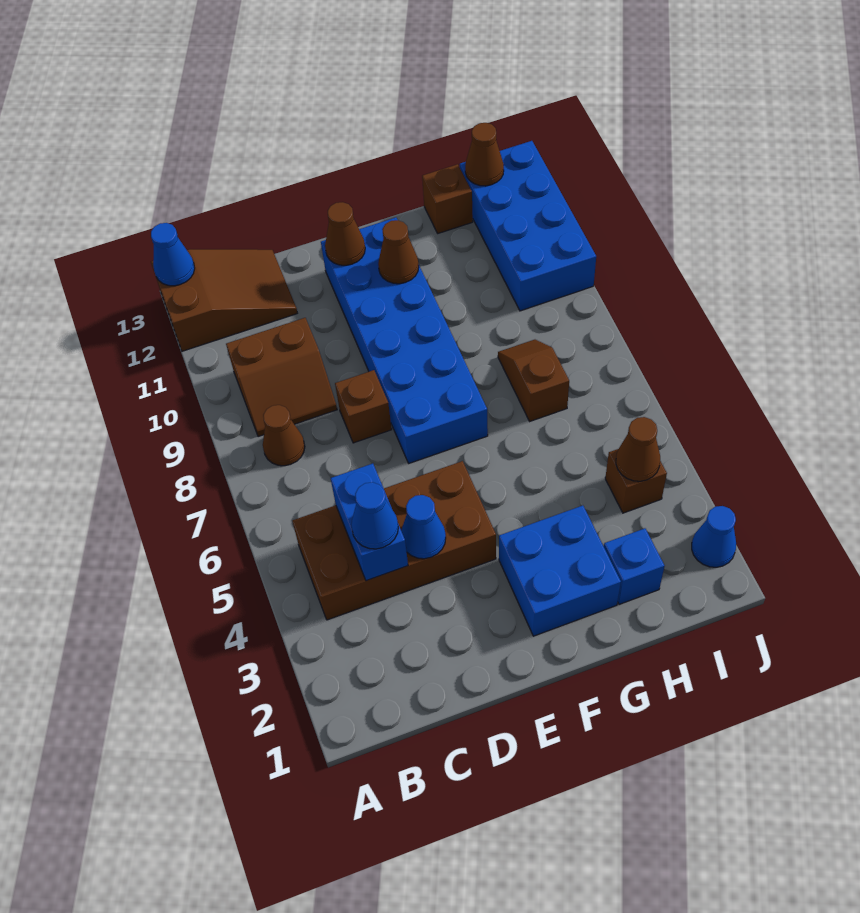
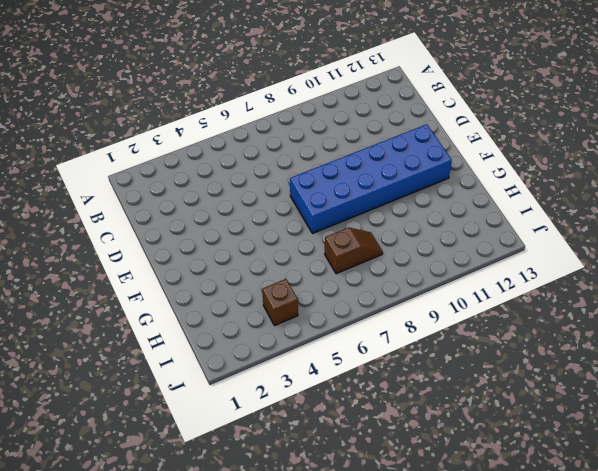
none -> brown slope A12:C13 level 1 top A
none -> brown brick B4:E5 level 1
none -> brown cone B8 level 1

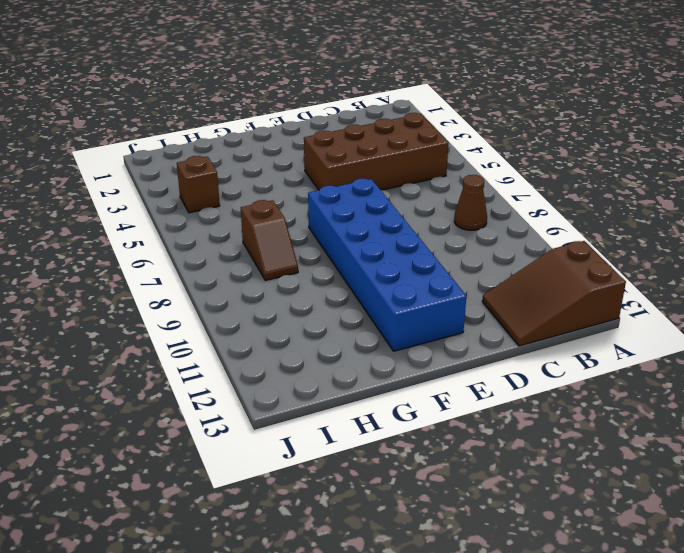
none -> brown slope B9:C10 level 1 top 10
none -> brown brick D8 level 1
none -> blue brick F2:G3 level 1

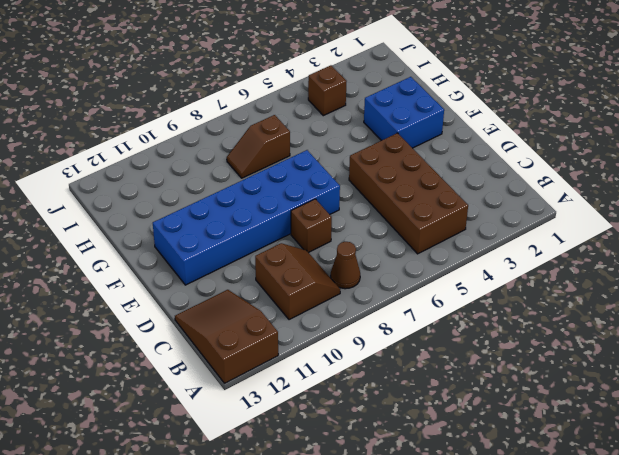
none -> blue brick H2 level 1
none -> brown brick H13 level 1
none -> blue brick I10:J13 level 1

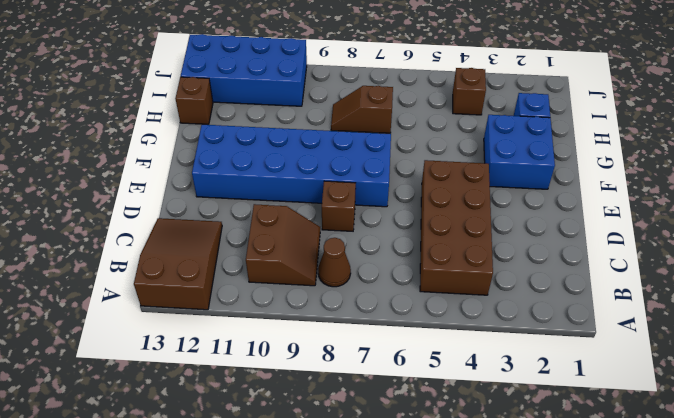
none -> blue cone J2 level 1
none -> blue cone A13 level 2
none -> blue brick C4:C5 level 2

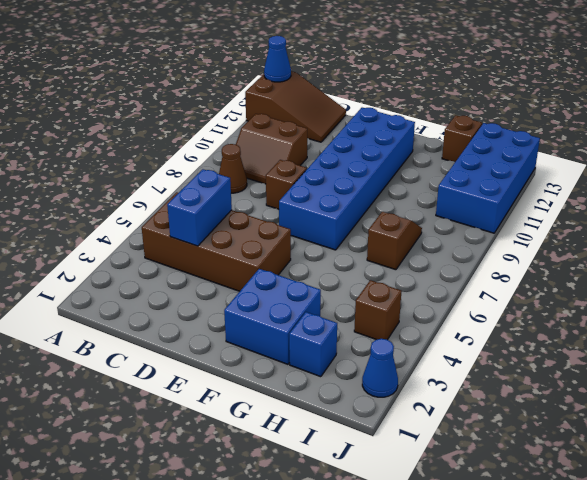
none -> blue cone D4 level 2
none -> brown cone E12 level 2
none -> brown cone F11 level 2

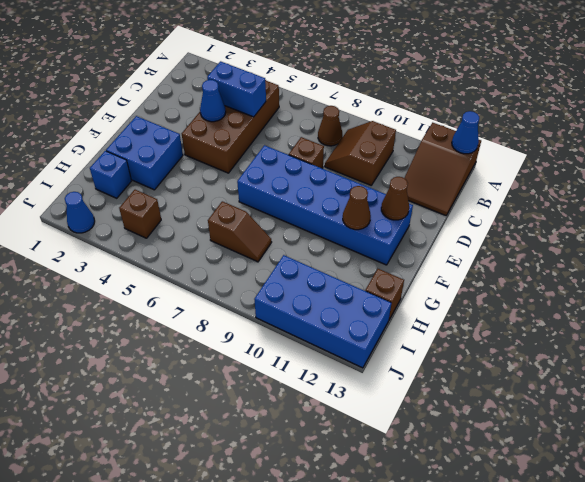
none -> brown cone I4 level 2
none -> brown cone I13 level 2
none -> blue cone C4 level 3

